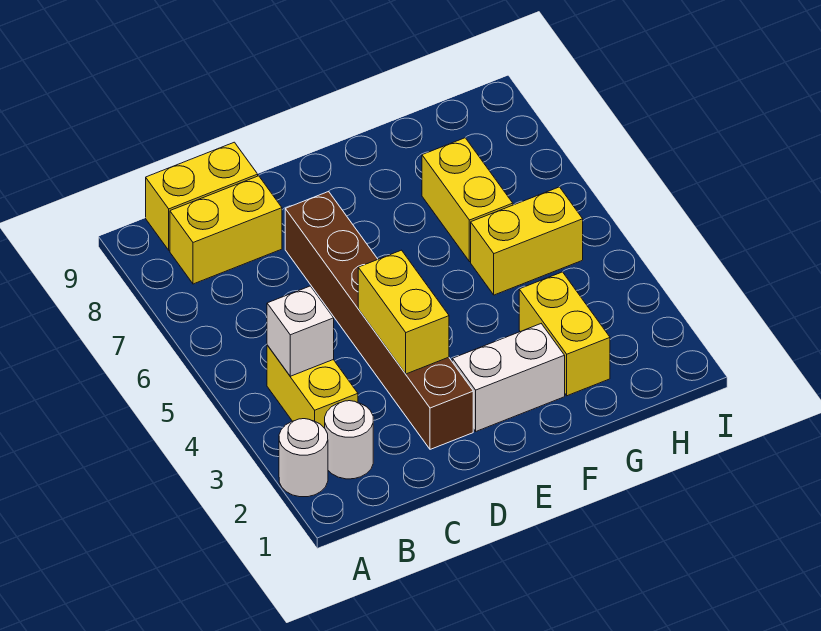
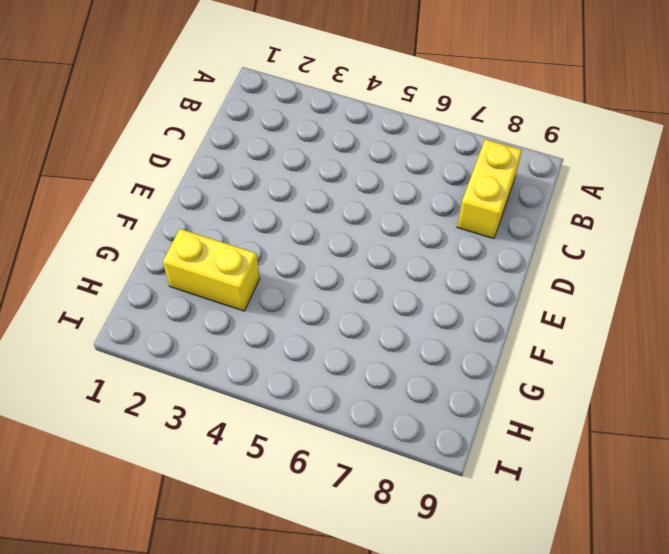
none -> white round brick A2 level 1
none -> white round brick B2 level 1
none -> yellow brick B3:B4 level 1

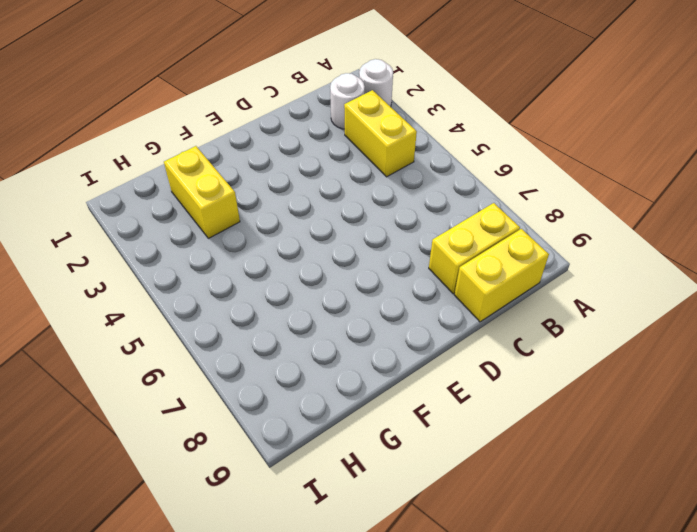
none -> brown brick D2:D7 level 1
none -> white brick E2:F2 level 1
none -> yellow brick G5:H5 level 1

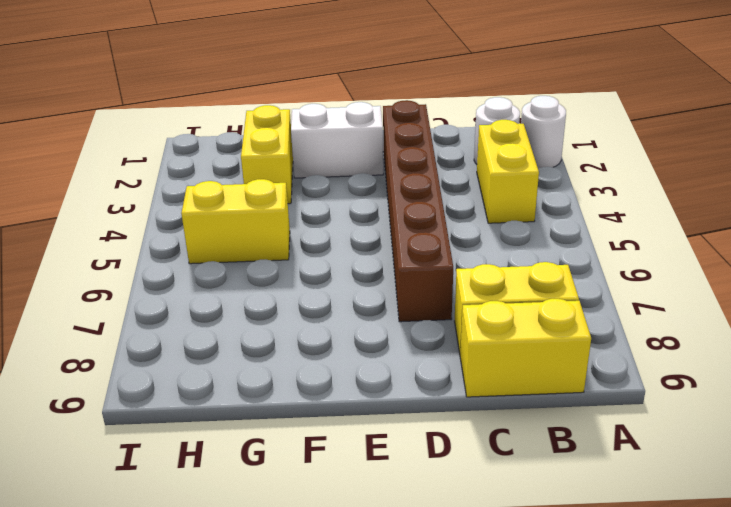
none -> yellow brick G6:G7 level 1
none -> white brick B4 level 2
none -> yellow brick D3:D4 level 2

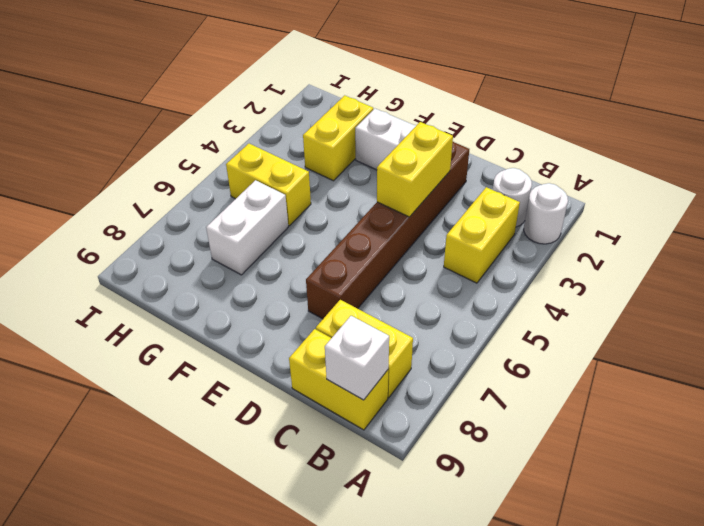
white brick B9 level 2 -> white brick B4 level 2
white brick G6:G7 level 1 -> yellow brick G6:G7 level 1

